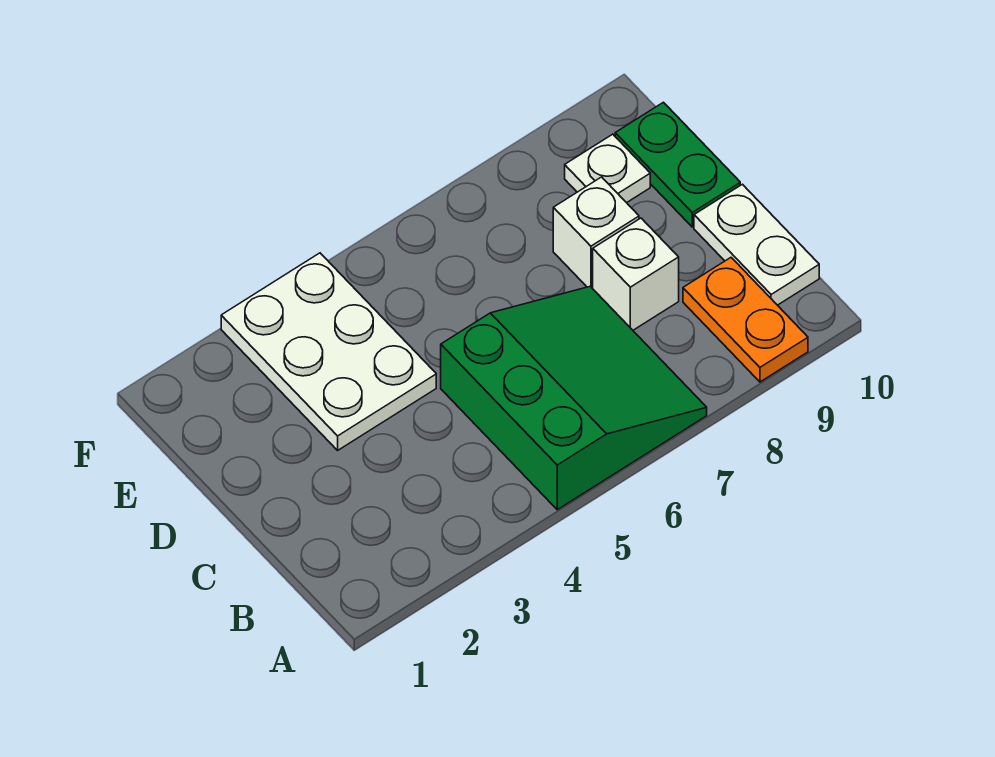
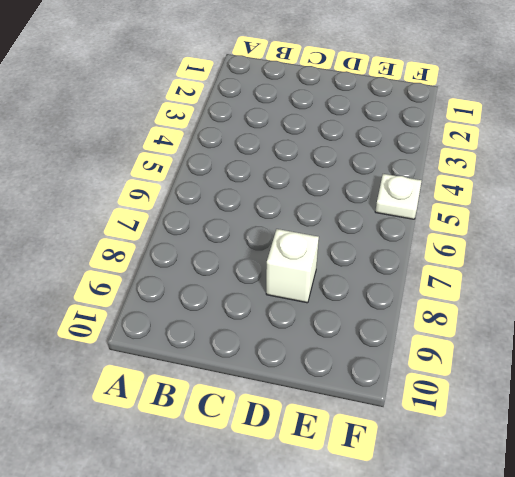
white plate F5 level 1 -> white plate E9 level 1
none -> green slope A5:C7 level 1 top 5
none -> orange plate A9:B9 level 1

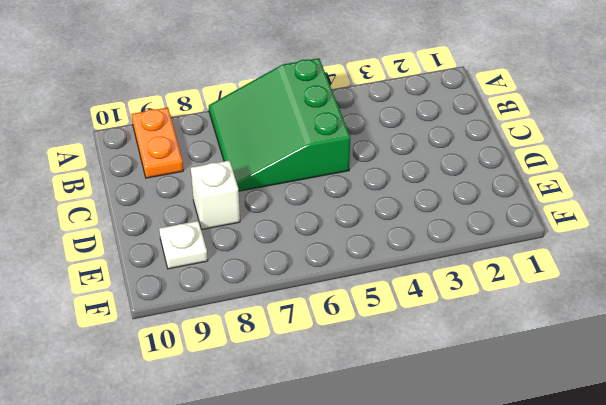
none -> white plate B10:C10 level 1
none -> white brick C8 level 1

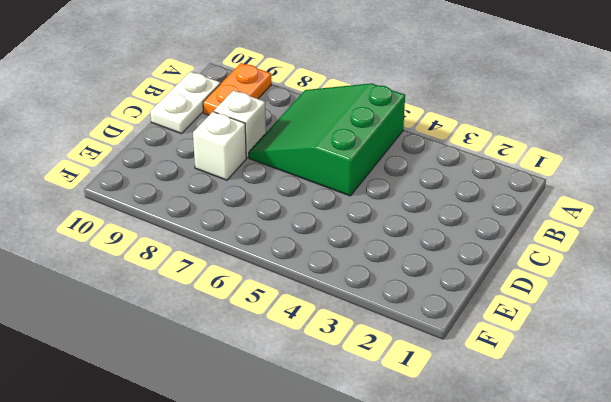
none -> white plate D3:F4 level 1
none -> green plate D10:E10 level 1

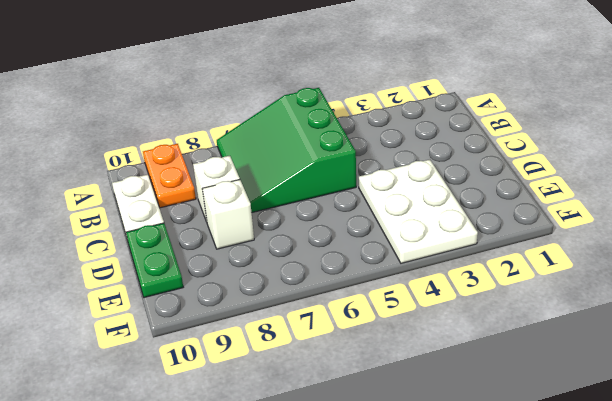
none -> white plate E9 level 1

